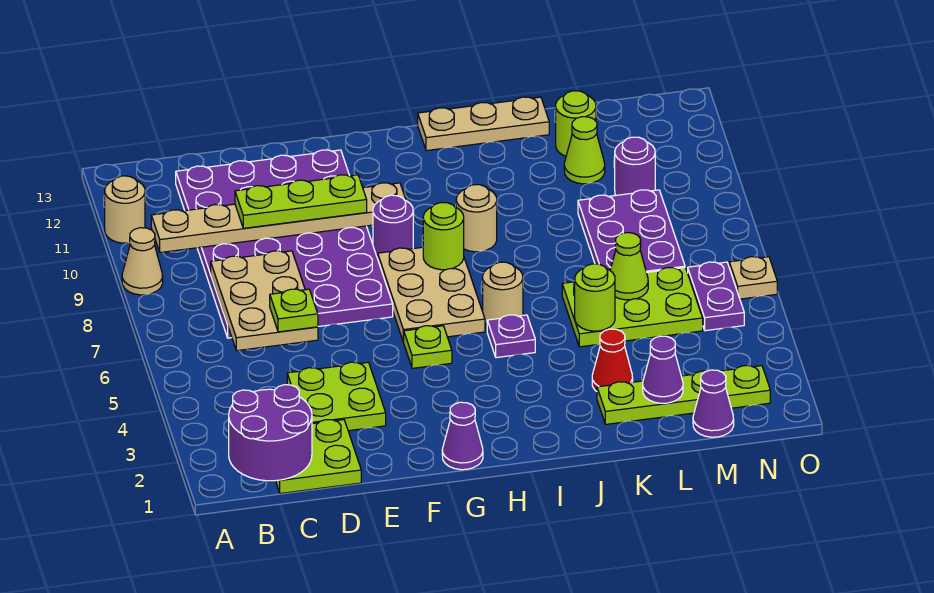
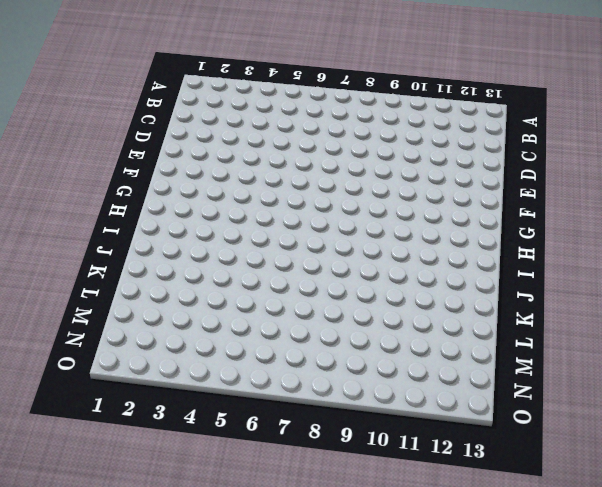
none -> tan cone A9 level 1
none -> tan round brick A11 level 1
none -> lime plate C1:D2 level 1
none -> purple plate C7:F12 level 1

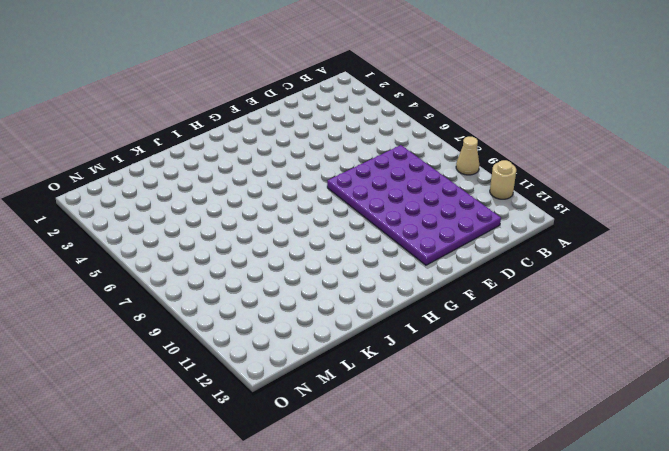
none -> lime plate C1:D2 level 1
none -> lime plate D3:E4 level 1
none -> purple cone G1 level 1
none -> lime plate G5 level 1

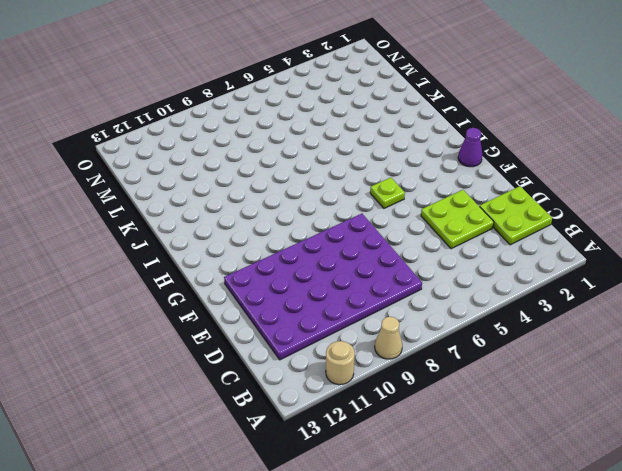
none -> tan plate G6:H8 level 1
none -> purple round brick G9 level 1
none -> purple plate I5 level 1
none -> tan round brick I6 level 1

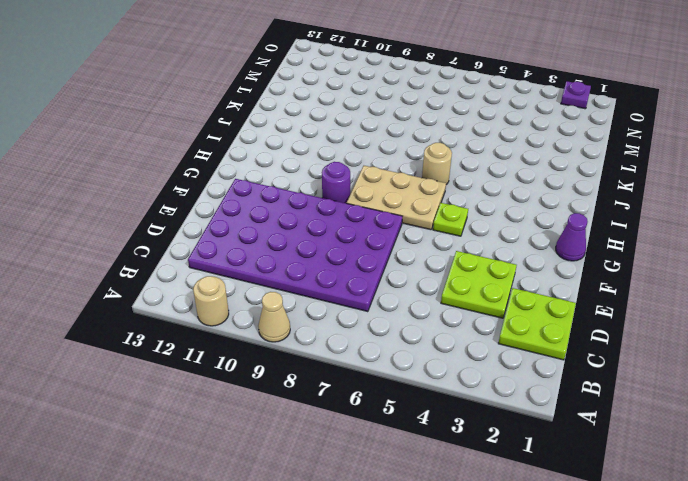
purple plate O2 level 1 -> purple plate I5 level 1
none -> tan round brick I9 level 1
none -> tan plate I13:K13 level 1
none -> lime plate K2:N2 level 1
none -> red cone K3 level 1

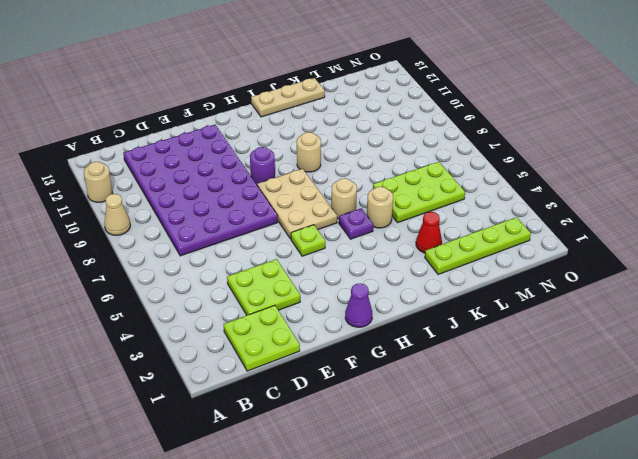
tan round brick J5 level 1 -> none
none -> purple plate L7:M9 level 1
none -> lime cone L11 level 1
none -> lime round brick L12 level 1
none -> purple cone M1 level 1

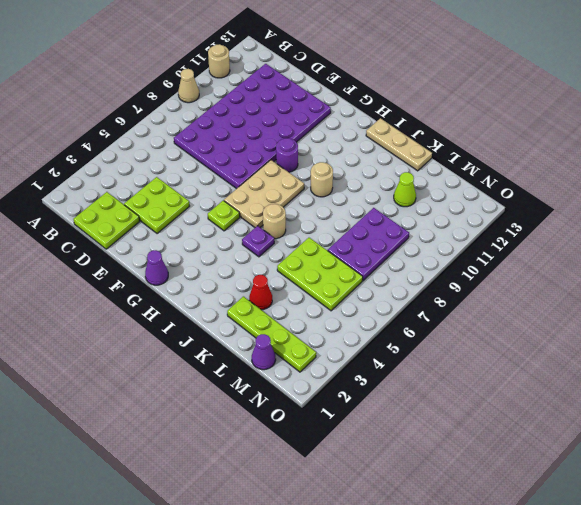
none -> lime round brick L12 level 1
none -> purple round brick M10 level 1
none -> purple plate N5:N6 level 1
none -> tan plate O6 level 1

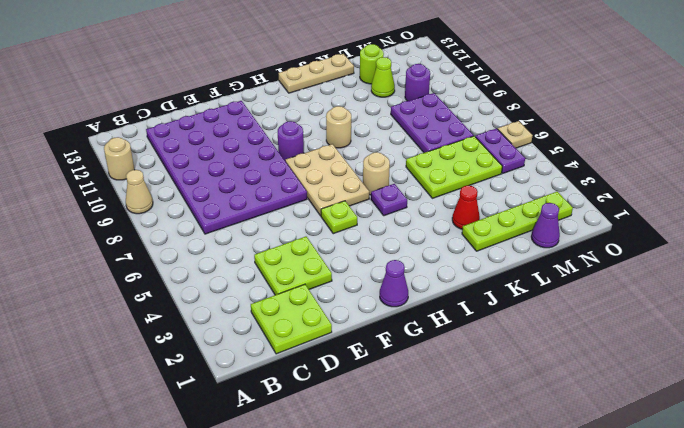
none -> purple round brick B1:C2 level 2
none -> tan plate B10:G10 level 2
none -> tan plate C6:D8 level 2
none -> lime round brick H8 level 2

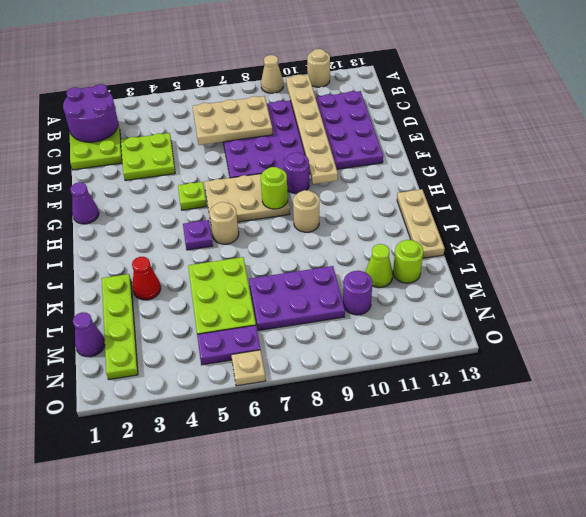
none -> lime round brick K5 level 2
none -> purple cone L2 level 2
none -> lime cone L6 level 2
none -> lime plate D6 level 3

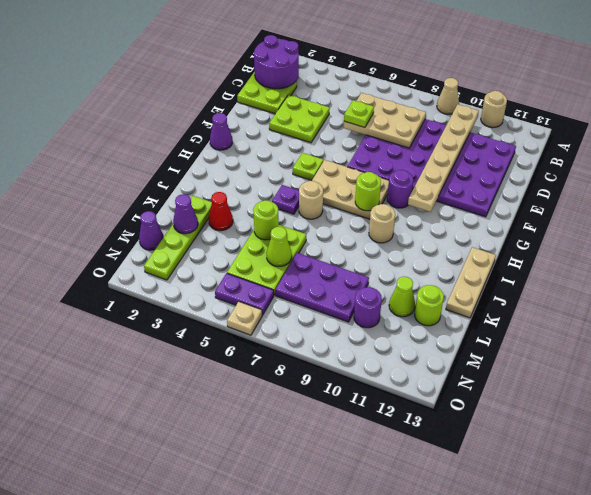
none -> lime plate D10:F10 level 3

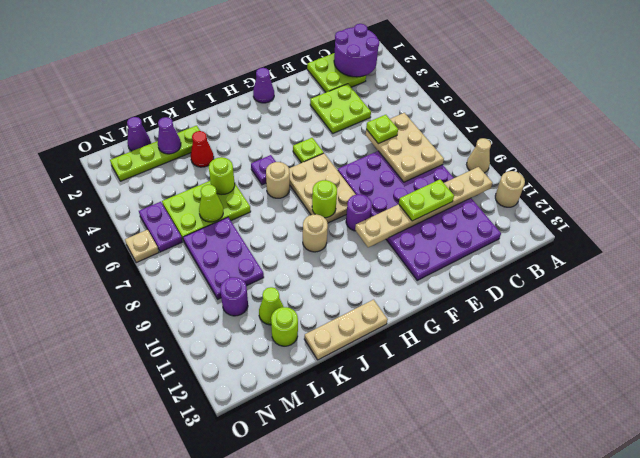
lime plate D10:E10 level 3 -> lime plate D10:F10 level 3

